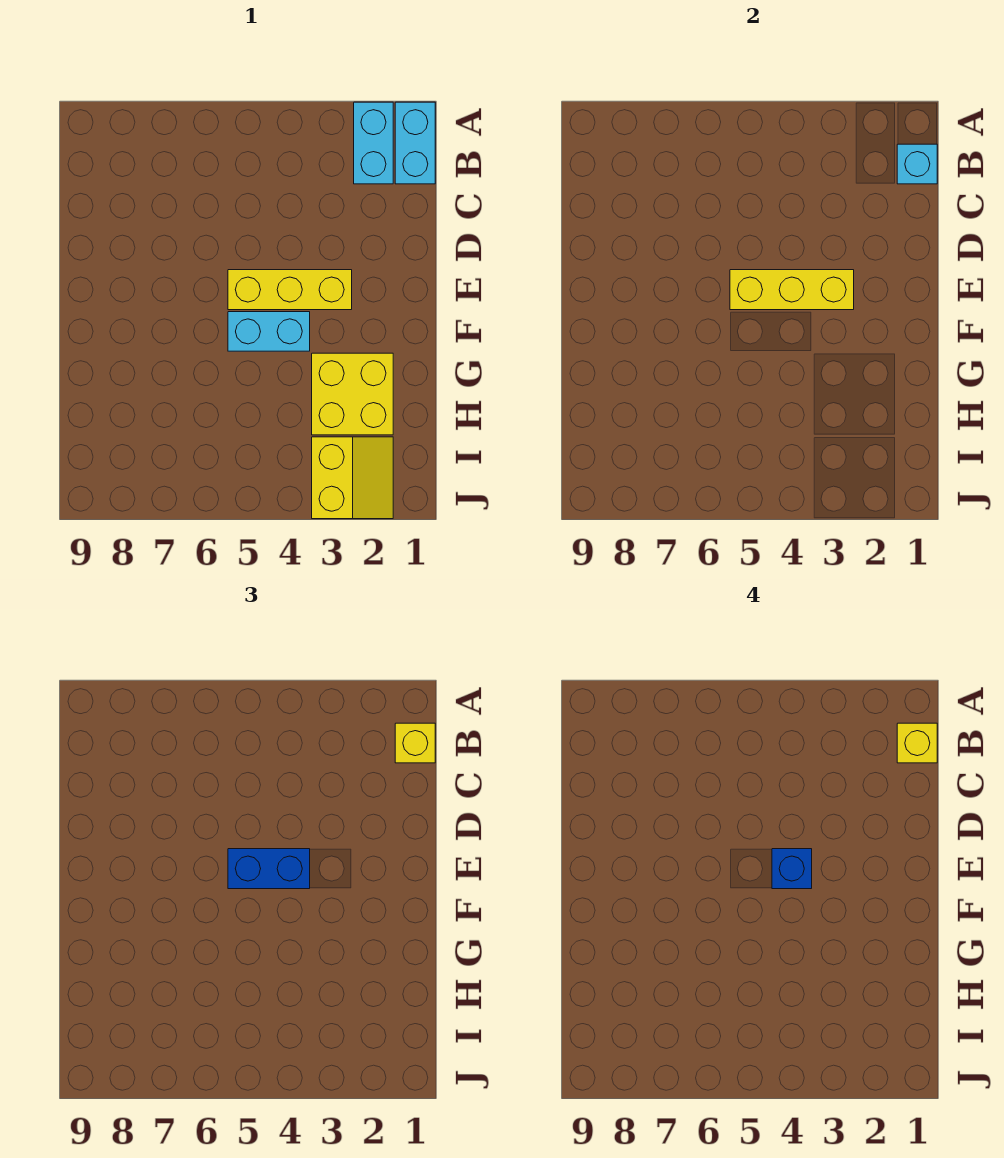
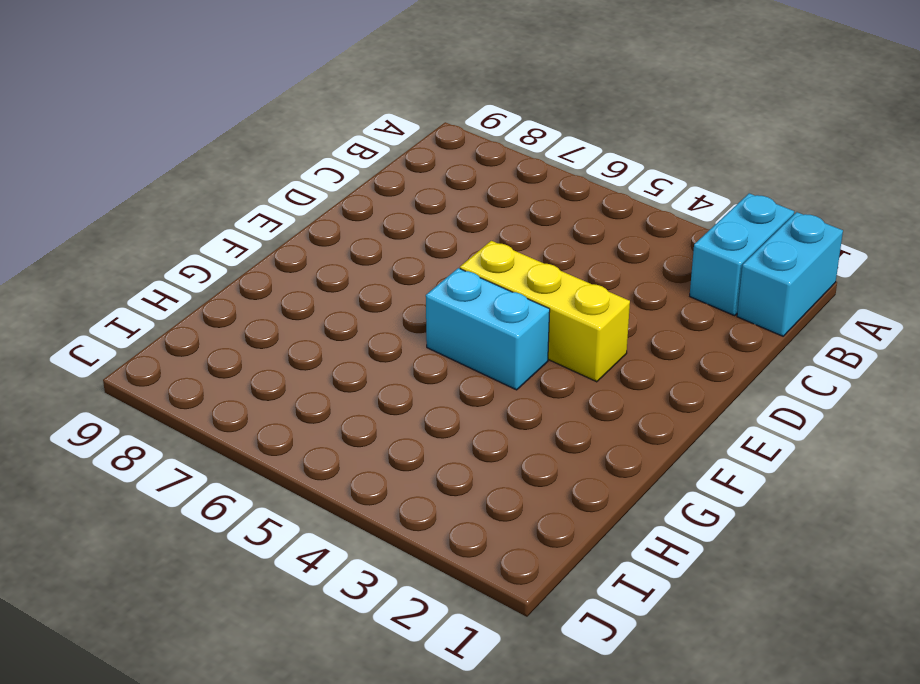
none -> yellow brick G2:H3 level 1
none -> yellow slope I2:J3 level 1 top 3
none -> cyan brick B1 level 2

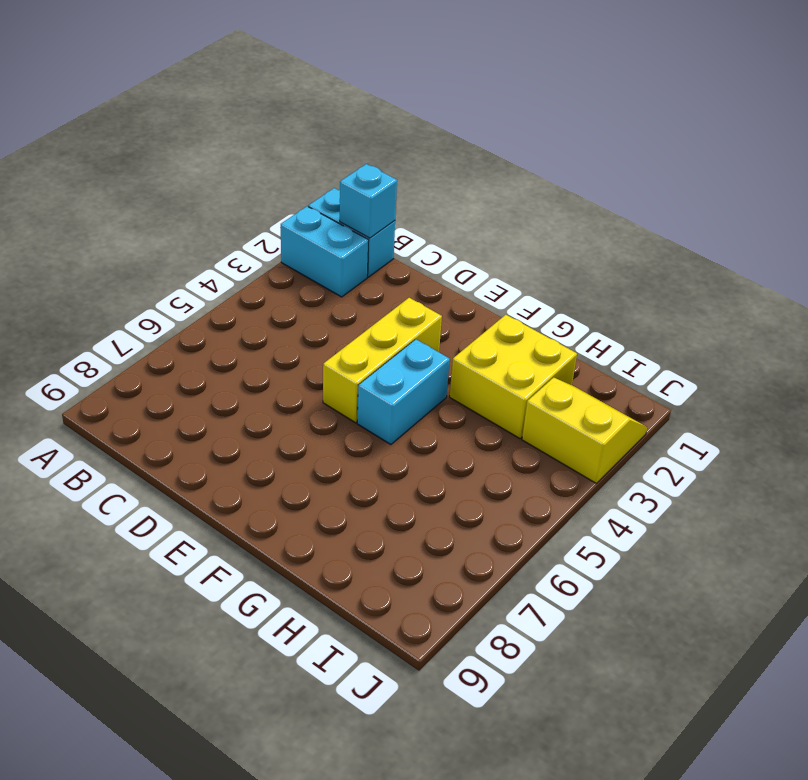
none -> yellow brick E3:E5 level 2
none -> yellow brick B1 level 3
none -> blue brick E4:E5 level 3

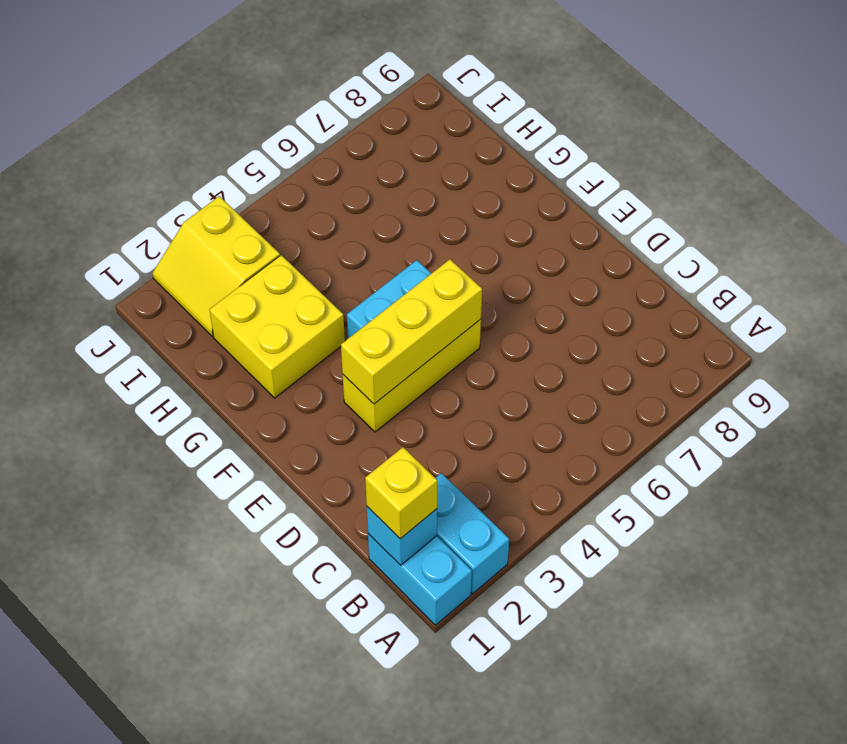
none -> blue brick E4:E5 level 3
none -> yellow brick B1 level 4
none -> blue brick E4 level 4

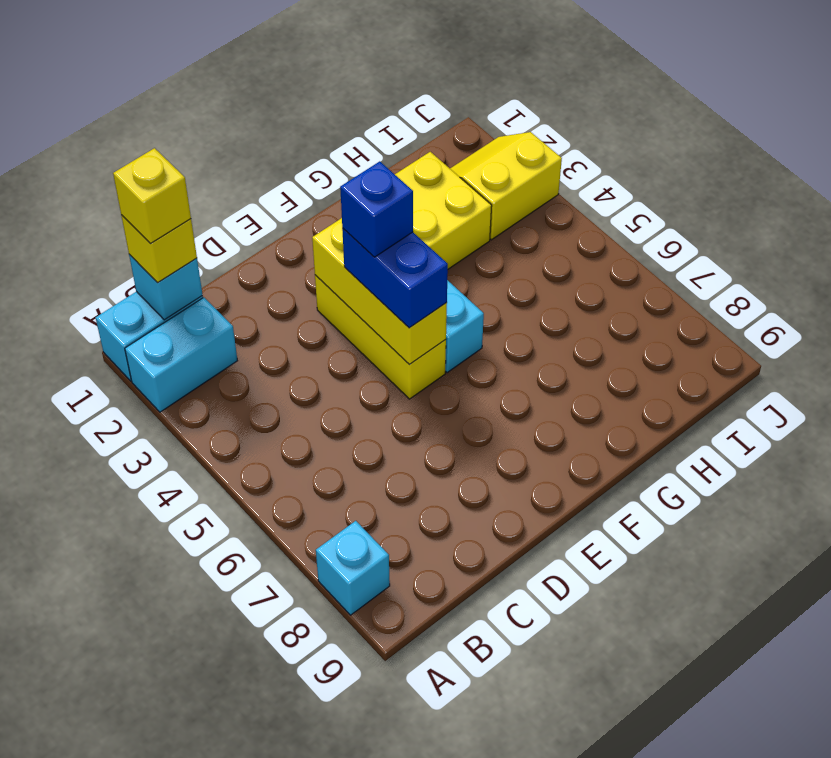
cyan brick A8 level 1 -> none

